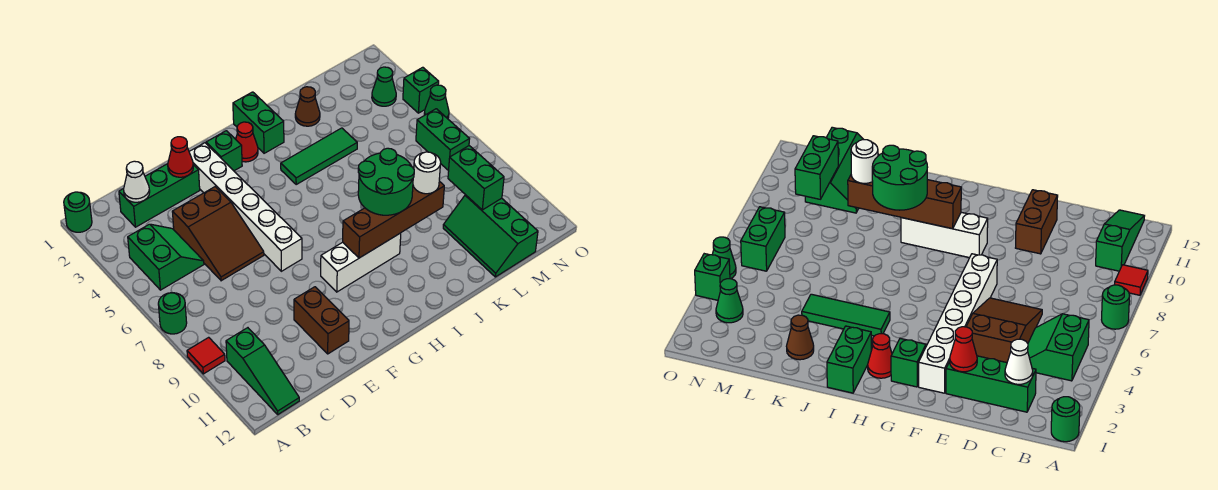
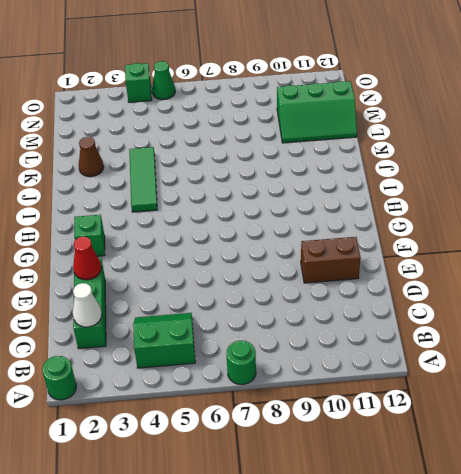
none -> red tile A9 level 1
none -> green slope B10:B12 level 1 top 10
none -> brown slope D4:E6 level 1 top 4

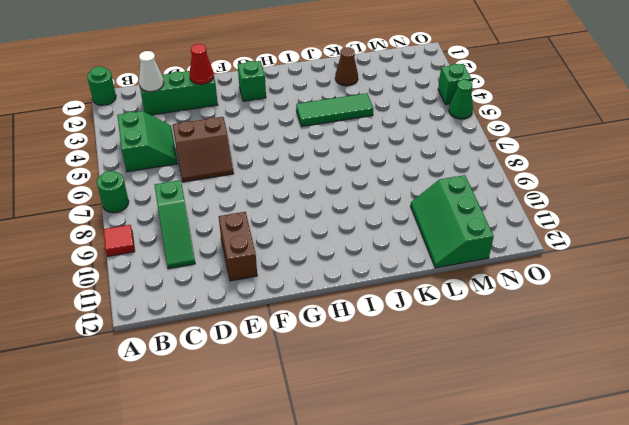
green slope C8:C10 level 1 top 8 -> green slope B10:B12 level 1 top 10
brown slope D5:E6 level 1 top 5 -> brown slope D4:E6 level 1 top 4
none -> white brick F2:F7 level 1
none -> white brick G9:I9 level 1
none -> red cone H2 level 1

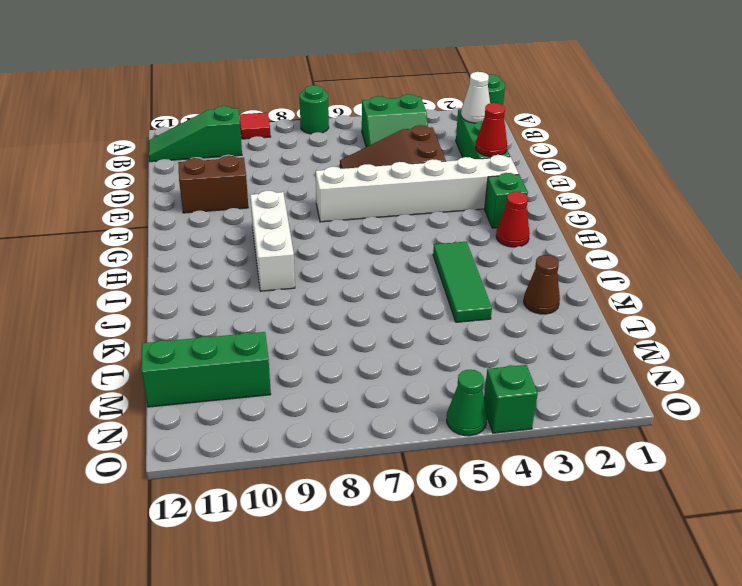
none -> green brick I1:I2 level 1
none -> green cone N3 level 1
none -> green brick N6:N7 level 1

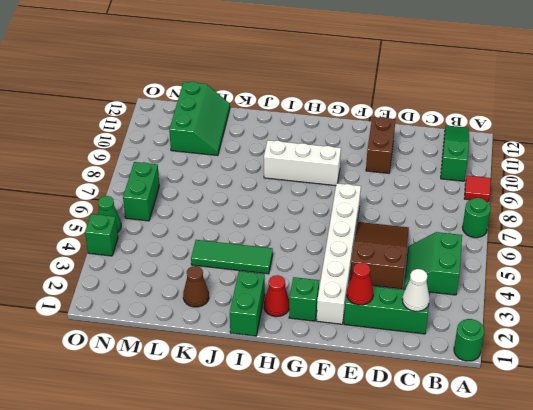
none -> green cone N3 level 1
none -> brown brick H9:K9 level 2
none -> green brick M9:M10 level 2

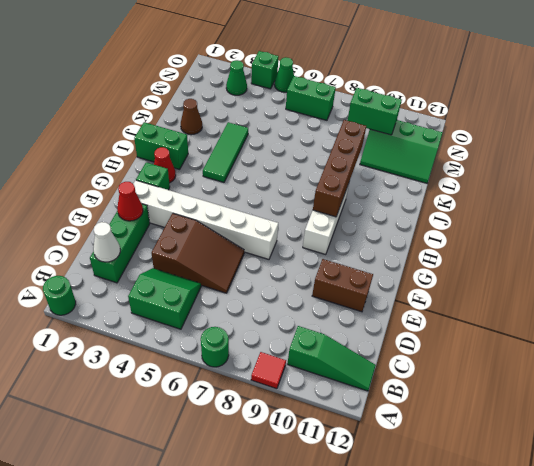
none -> green round brick I8:J9 level 3
none -> white round brick K9 level 3

